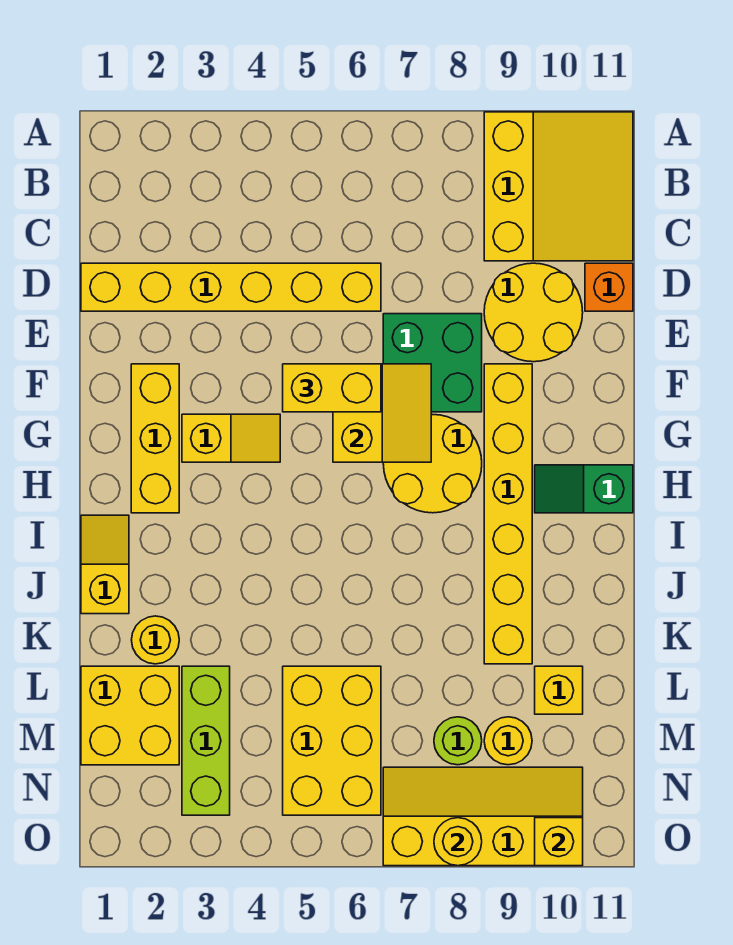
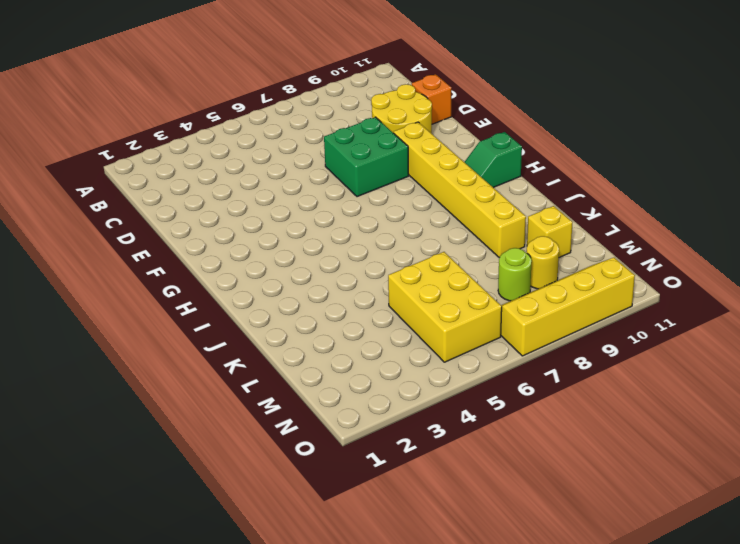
none -> yellow slope A9:C11 level 1 top 9
none -> yellow brick D1:D6 level 1
none -> yellow brick F2:H2 level 1

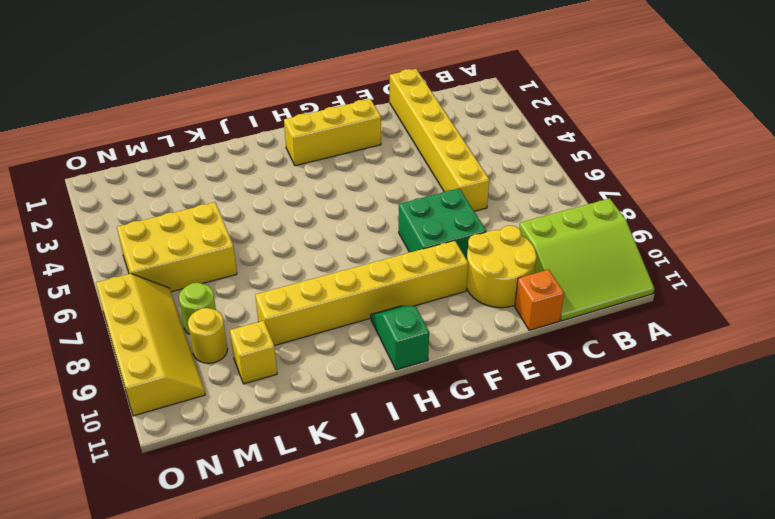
lime slope A9:C11 level 1 top 9 -> yellow slope A9:C11 level 1 top 9
none -> yellow slope G3:G4 level 1 top 3
none -> yellow round brick G7:H8 level 1
none -> yellow slope I1:J1 level 1 top J

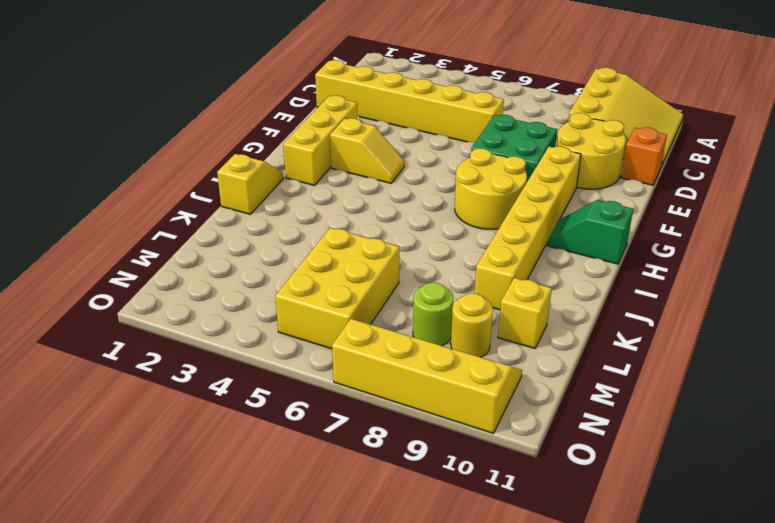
none -> yellow round brick K2 level 1
none -> yellow brick L1:M2 level 1
none -> lime brick L3:N3 level 1

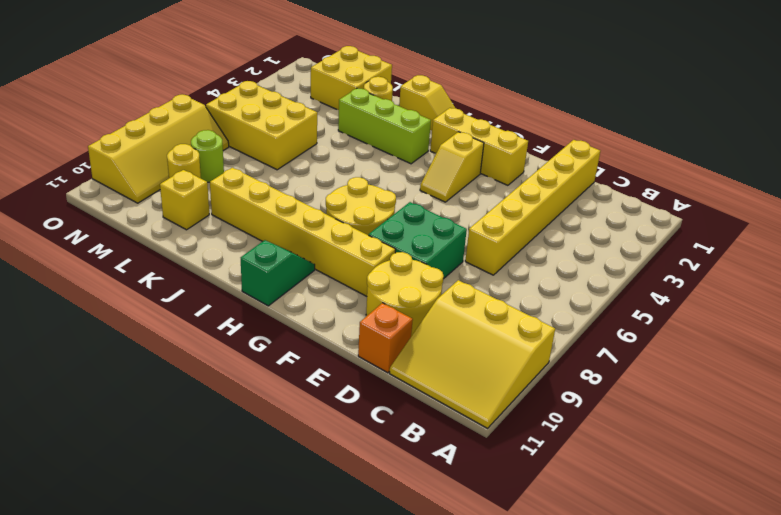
lime brick I3:K3 level 1 -> lime brick L3:N3 level 1
none -> yellow slope F6:G7 level 2 top 6
none -> yellow round brick O8 level 2
none -> yellow brick O10 level 2

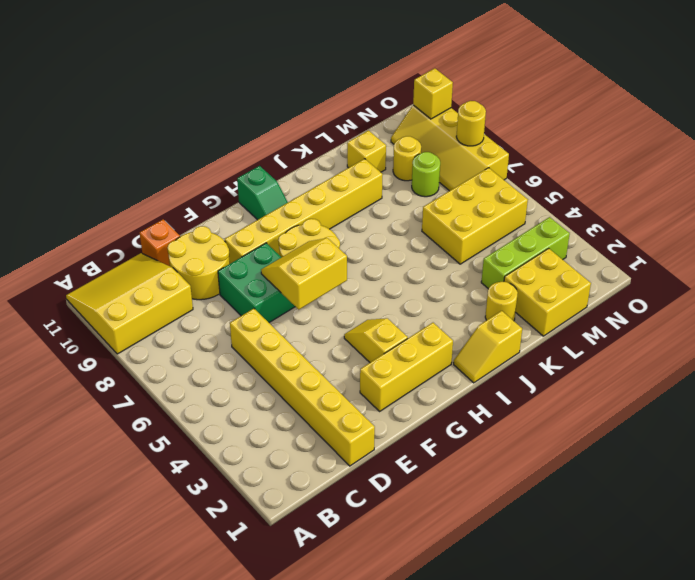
none -> yellow brick F5:F6 level 3

